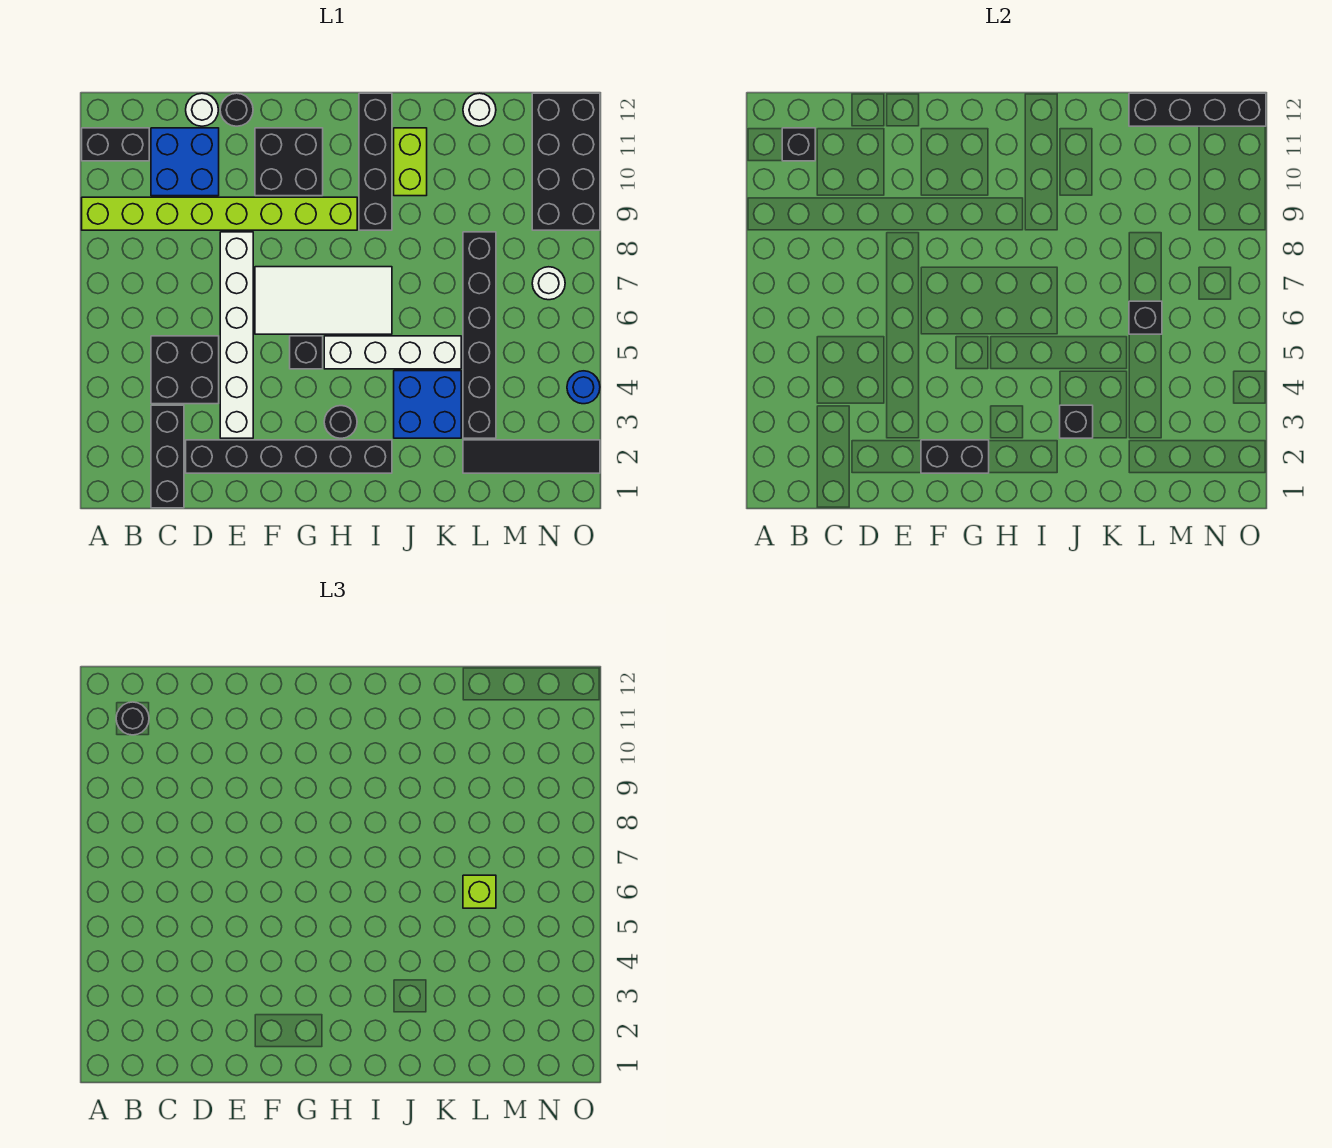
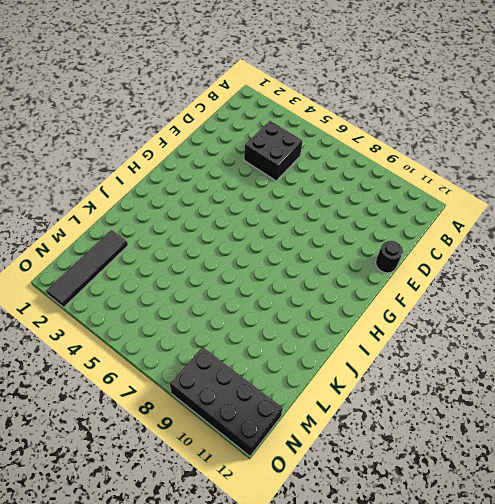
none -> lime brick A9:H9 level 1
none -> black brick A11:B11 level 1
none -> black brick C1:C3 level 1
none -> blue brick C10:D11 level 1

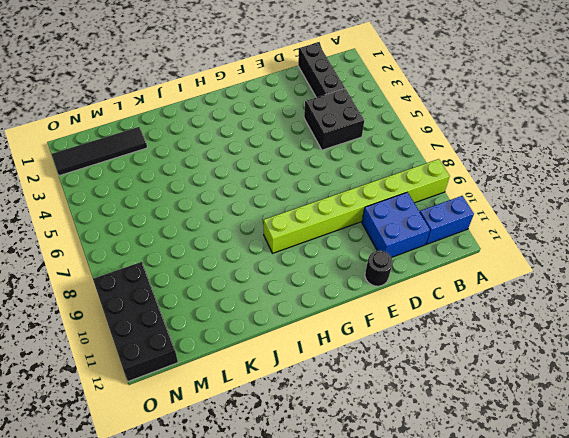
blue brick A11:B11 level 1 -> black brick A11:B11 level 1
none -> black brick D2:I2 level 1
none -> white round brick D12 level 1
none -> white brick E3:E8 level 1
none -> white tile F6:I7 level 1

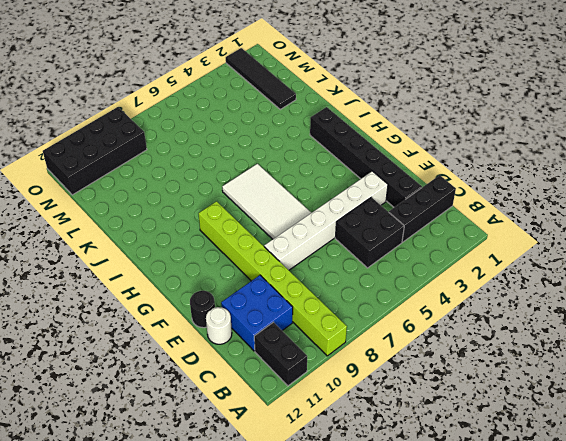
none -> black brick F10:G11 level 1
none -> black brick G5 level 1
none -> black round brick H3 level 1
none -> white brick H5:K5 level 1

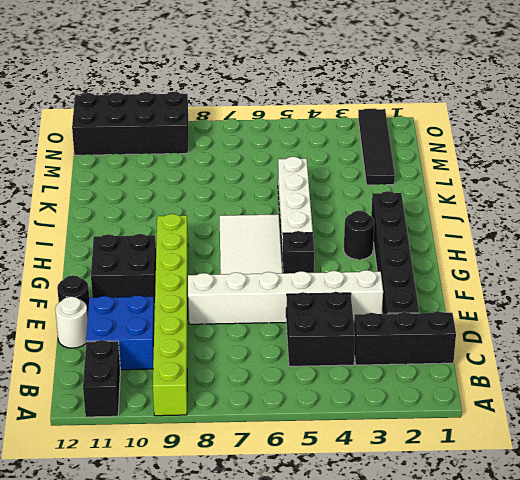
none -> black brick I9:I12 level 1
none -> blue brick J3:K4 level 1
none -> lime brick J10:J11 level 1
none -> black brick L3:L8 level 1

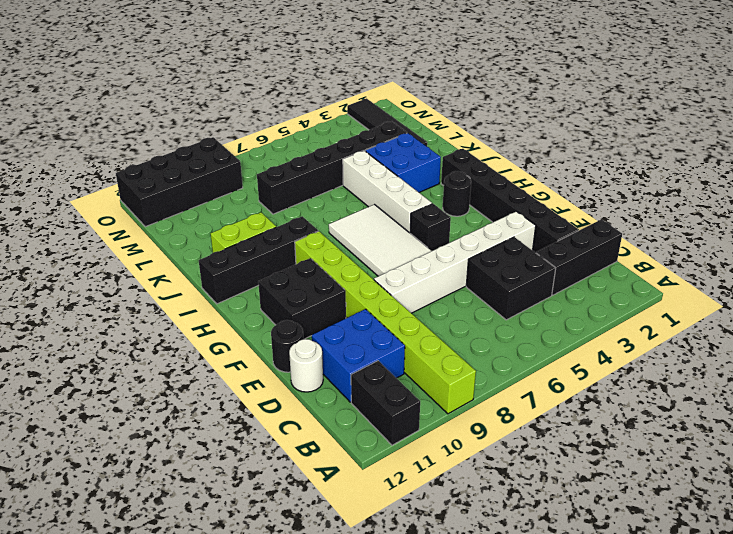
none -> white round brick L12 level 1
none -> white round brick N7 level 1
none -> blue round brick O4 level 1
none -> black brick B11 level 2

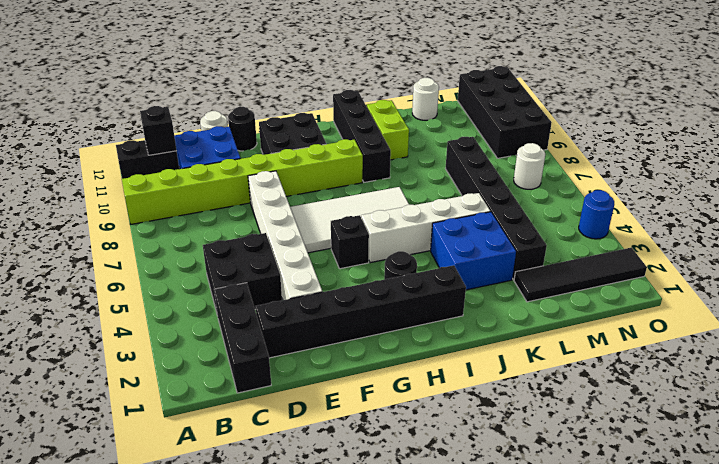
none -> black brick F2:G2 level 2
none -> black brick J3 level 2
none -> black brick L6 level 2
none -> black brick L12:O12 level 2

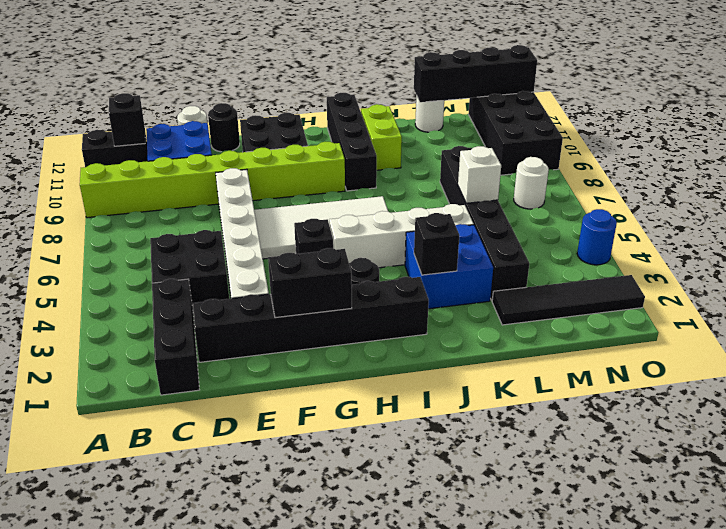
white brick L6 level 2 -> black brick L6 level 2
none -> black round brick B11 level 3
none -> lime brick L6 level 3

